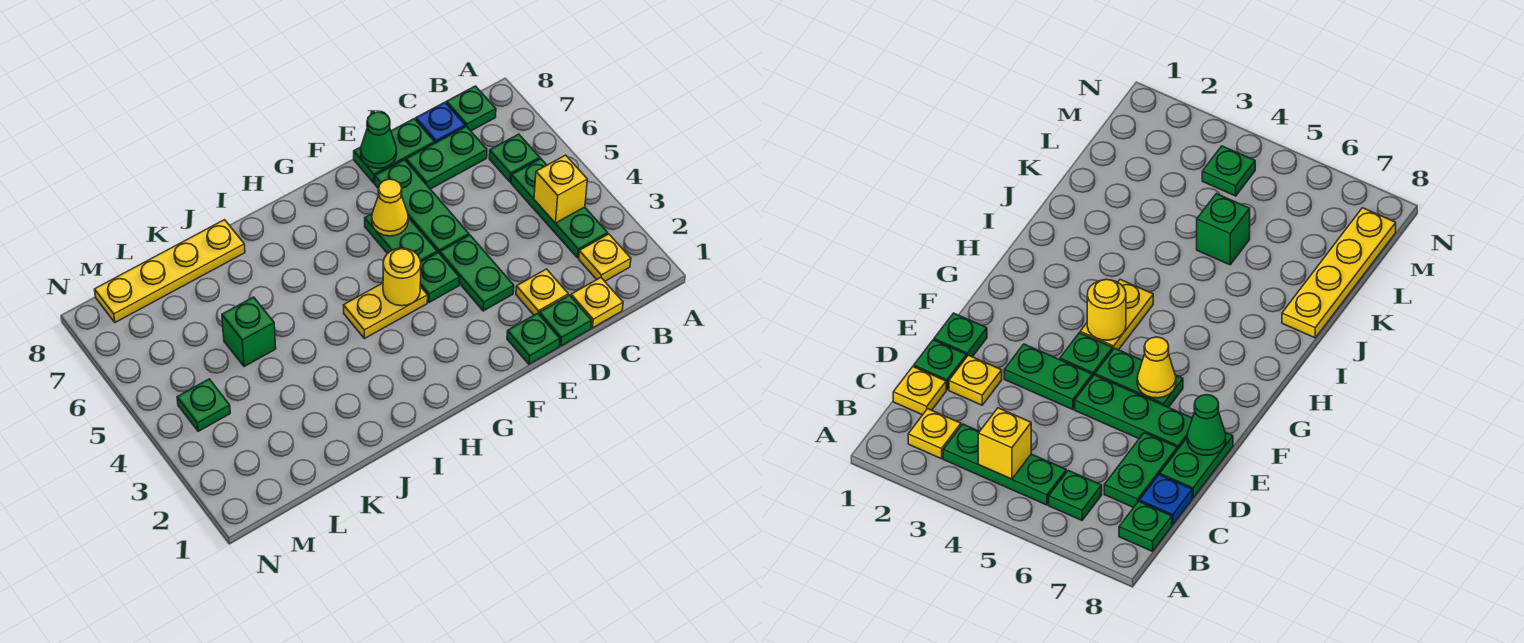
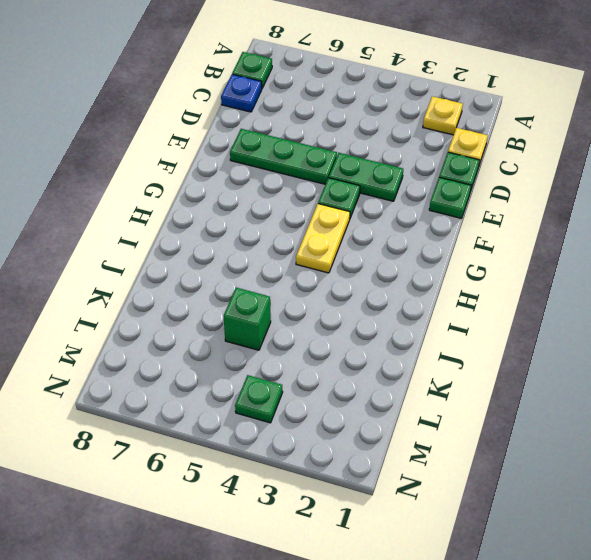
none -> green plate B3:B5 level 1
none -> green plate B6 level 1
none -> green plate C7:D7 level 1

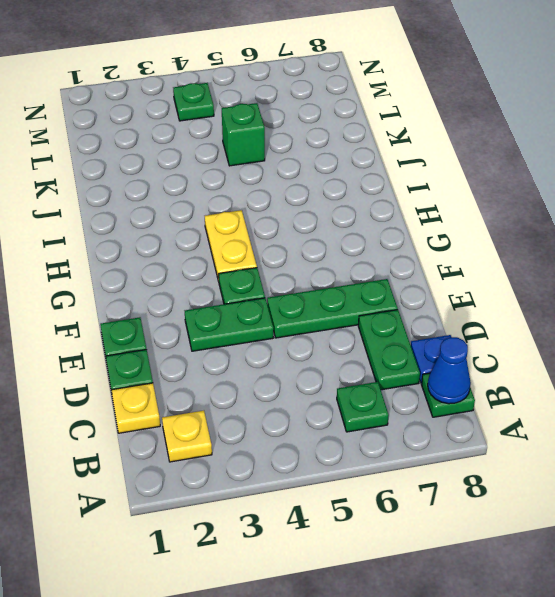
blue cone B8 level 2 -> none
none -> green plate B3:B5 level 1
none -> yellow plate D2 level 1
none -> green plate D8:E8 level 1

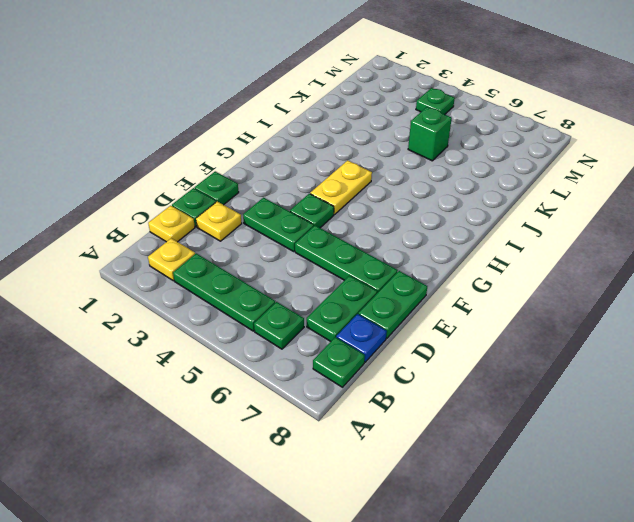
none -> green plate F5:F6 level 1
none -> yellow plate J8:M8 level 1
none -> yellow brick B4 level 2

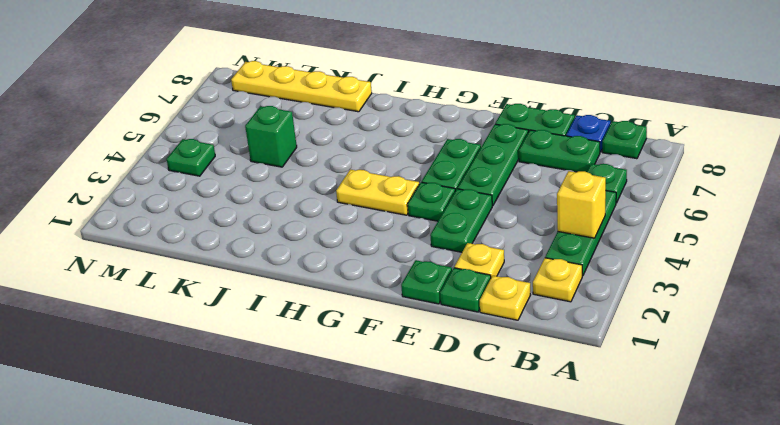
none -> green cone E8 level 2
none -> yellow cone F6 level 2
none -> yellow round brick G4 level 2

